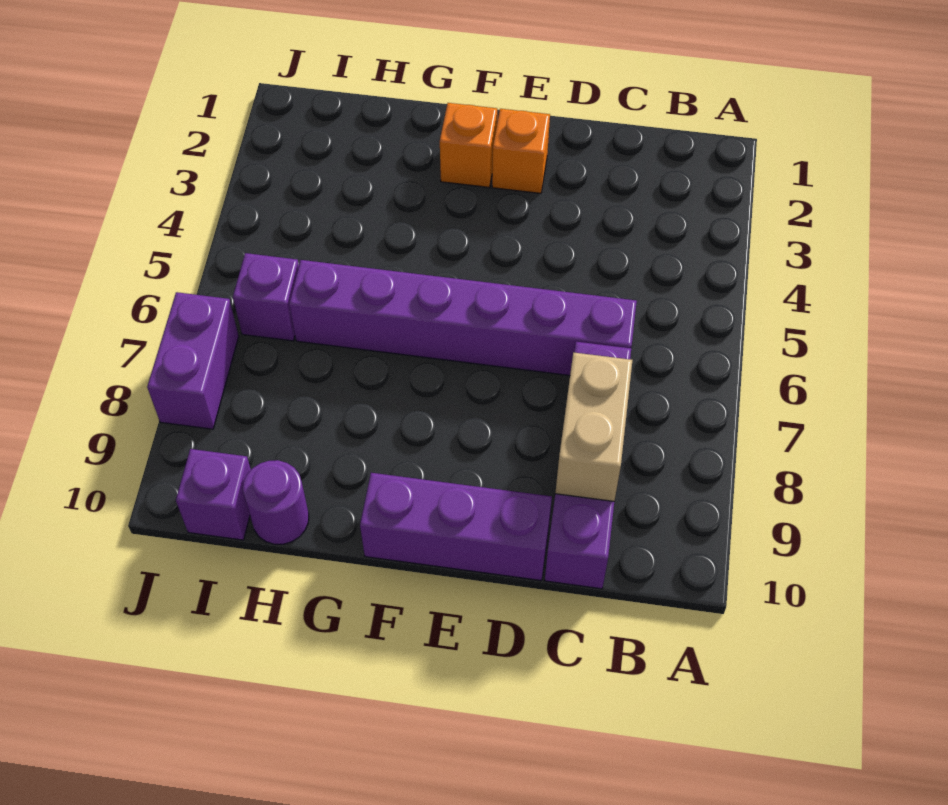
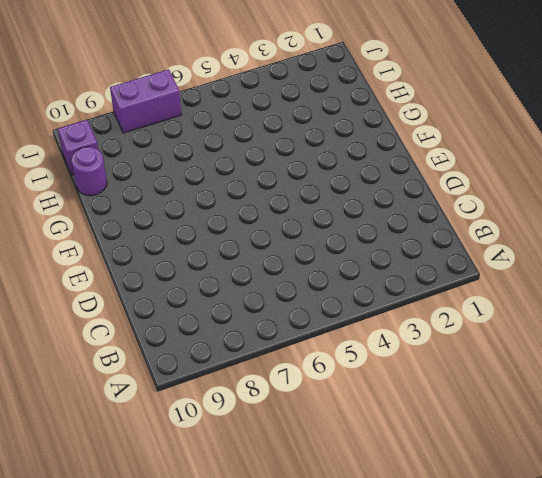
none -> purple brick C6:H6 level 1
none -> purple brick C7:C10 level 1

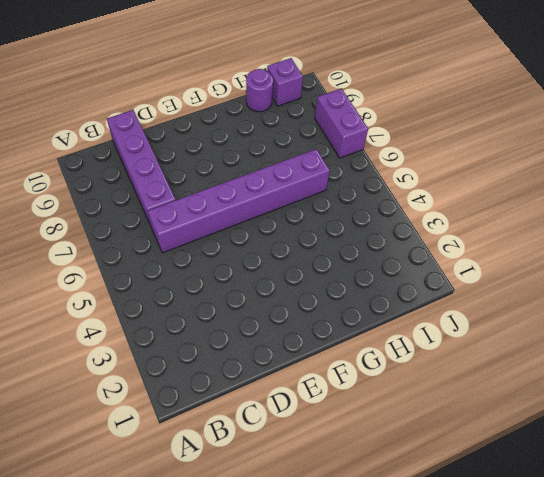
none -> purple brick D10:F10 level 1
none -> orange brick E2 level 1

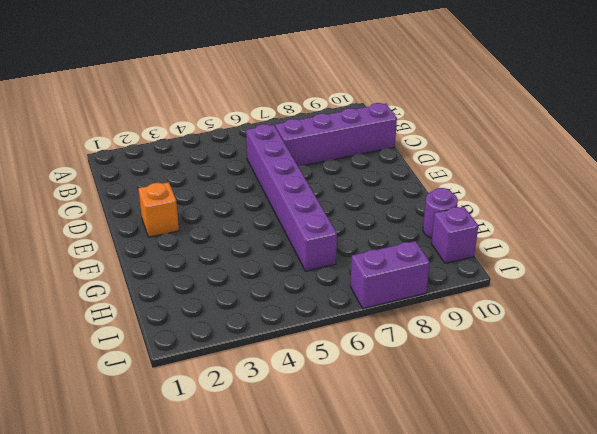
none -> purple brick D10:F10 level 1
none -> orange brick F2 level 1

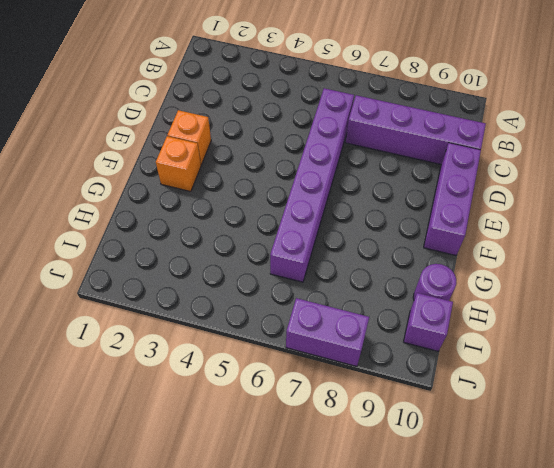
none -> purple brick I6 level 1
none -> tan brick C8:C9 level 2

